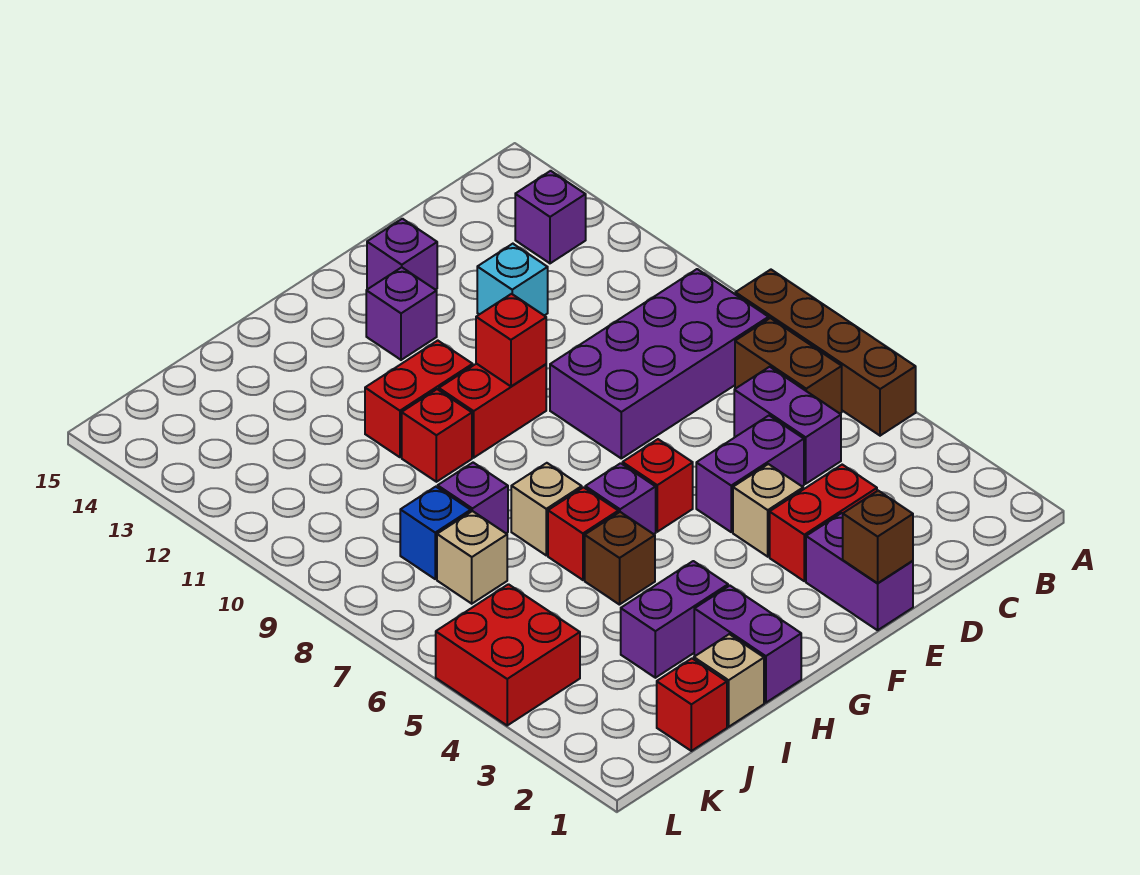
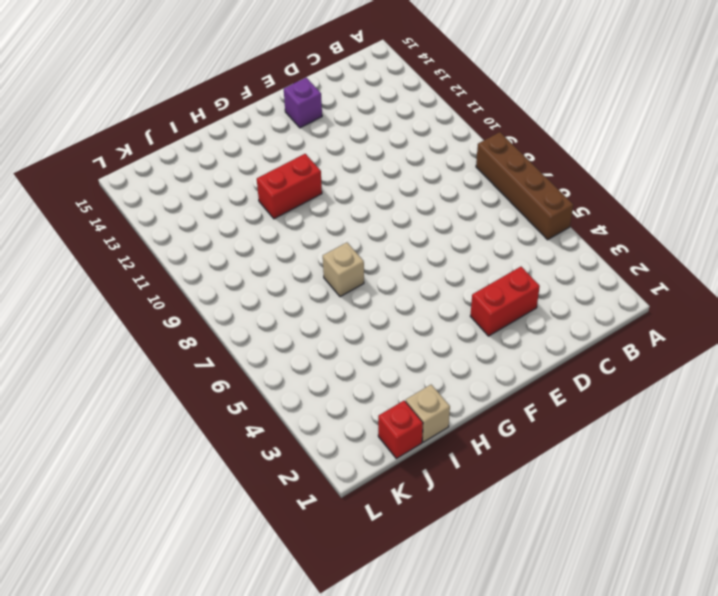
none -> brown brick B6:B7 level 1
none -> purple brick B8:E9 level 1
none -> purple brick B13 level 1
none -> purple brick C5:C6 level 1

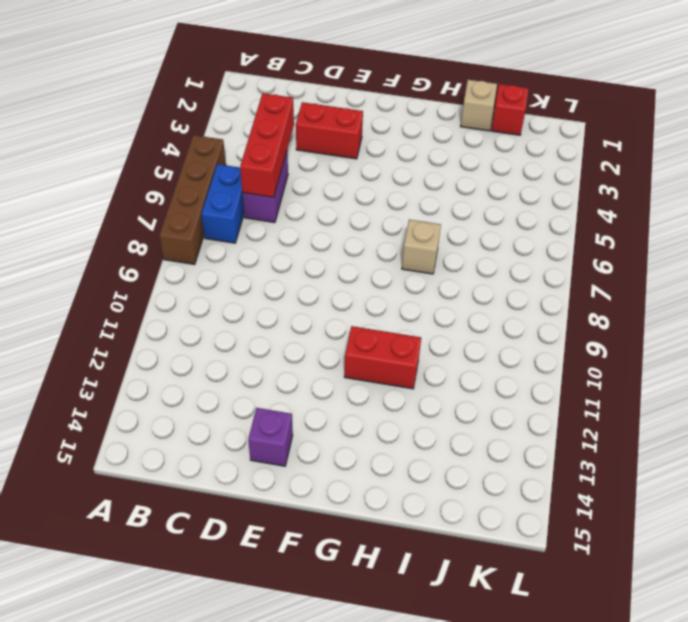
blue brick B6:B7 level 1 -> brown brick B6:B7 level 1
red brick C4:C6 level 2 -> none
none -> purple brick B8:E9 level 1
none -> purple brick B13 level 1
none -> purple brick D5:E5 level 1
none -> cyan brick D12 level 1

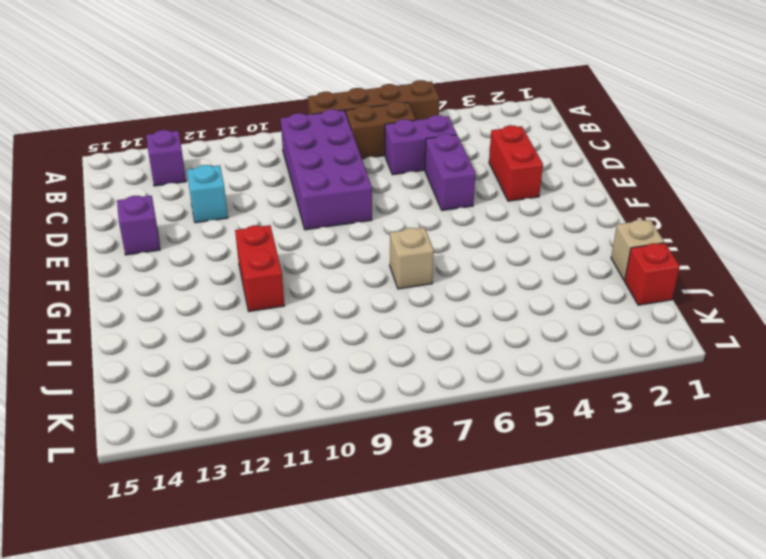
none -> purple brick E1:E2 level 1
none -> tan brick E4 level 1
none -> red brick F6 level 1
none -> red brick F10:G10 level 1

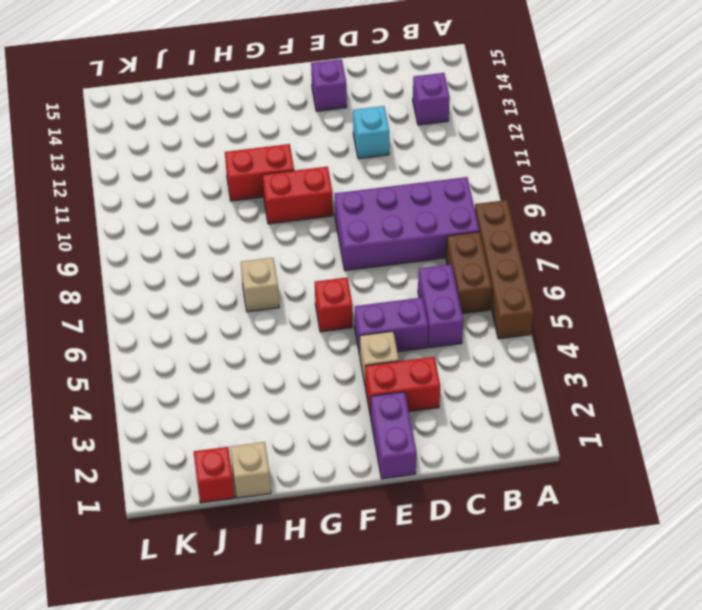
none -> purple brick F13 level 1
none -> purple brick G6 level 1
none -> purple brick H1:H2 level 1
none -> purple brick H3:I3 level 1

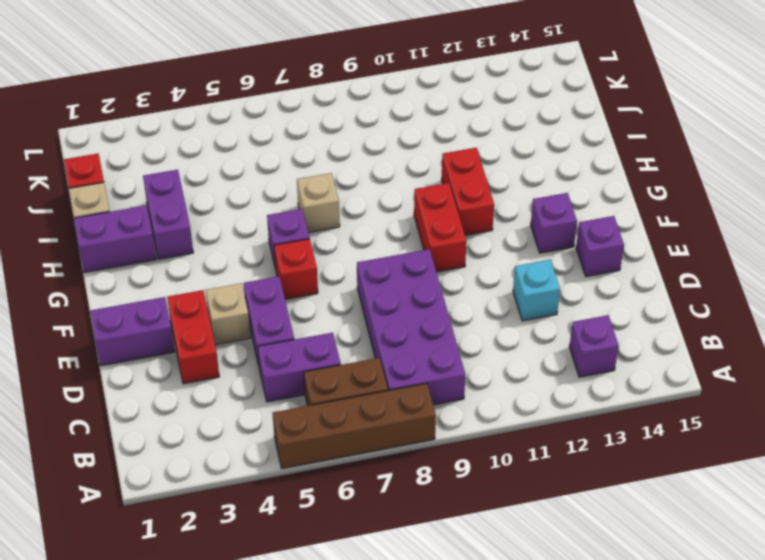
none -> brown brick H5 level 1
none -> red brick H6 level 1
none -> red brick H10 level 1
none -> purple brick I8 level 1

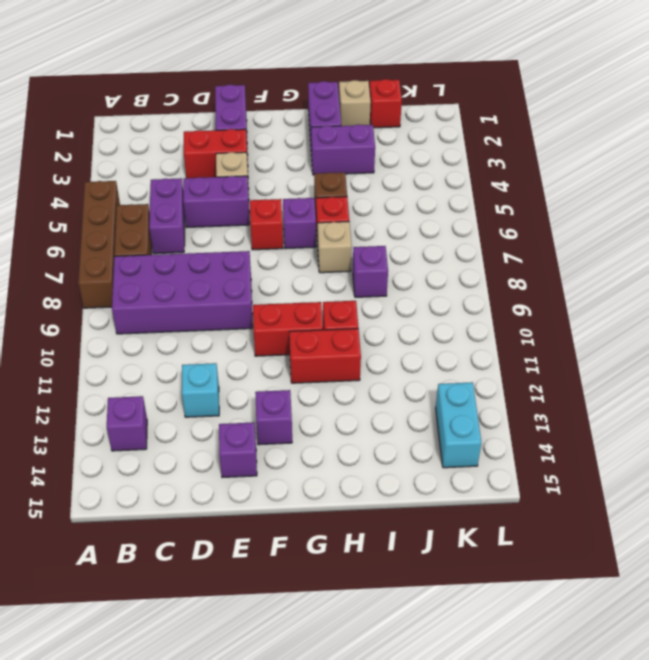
cyan brick K13:K14 level 1 -> none
none -> tan brick J7 level 1
none -> blue brick J8 level 1
none -> red brick K4:L5 level 1
none -> brown brick E1 level 2

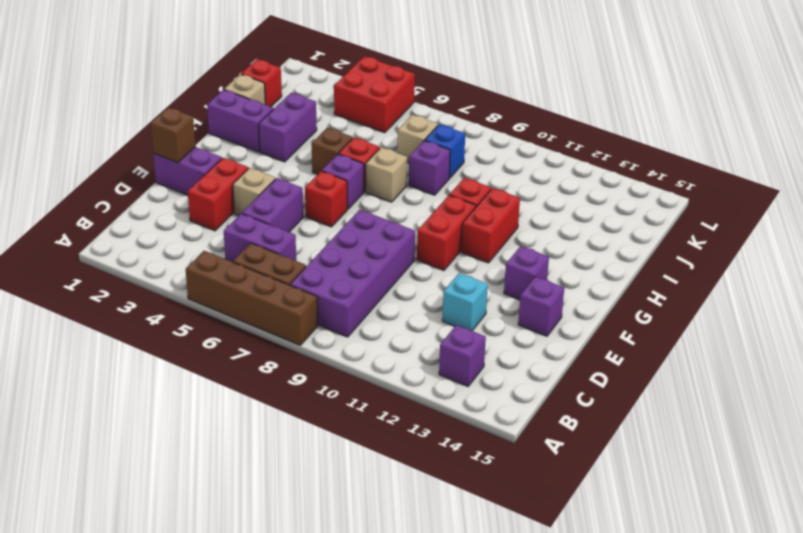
none -> red brick F10 level 2

